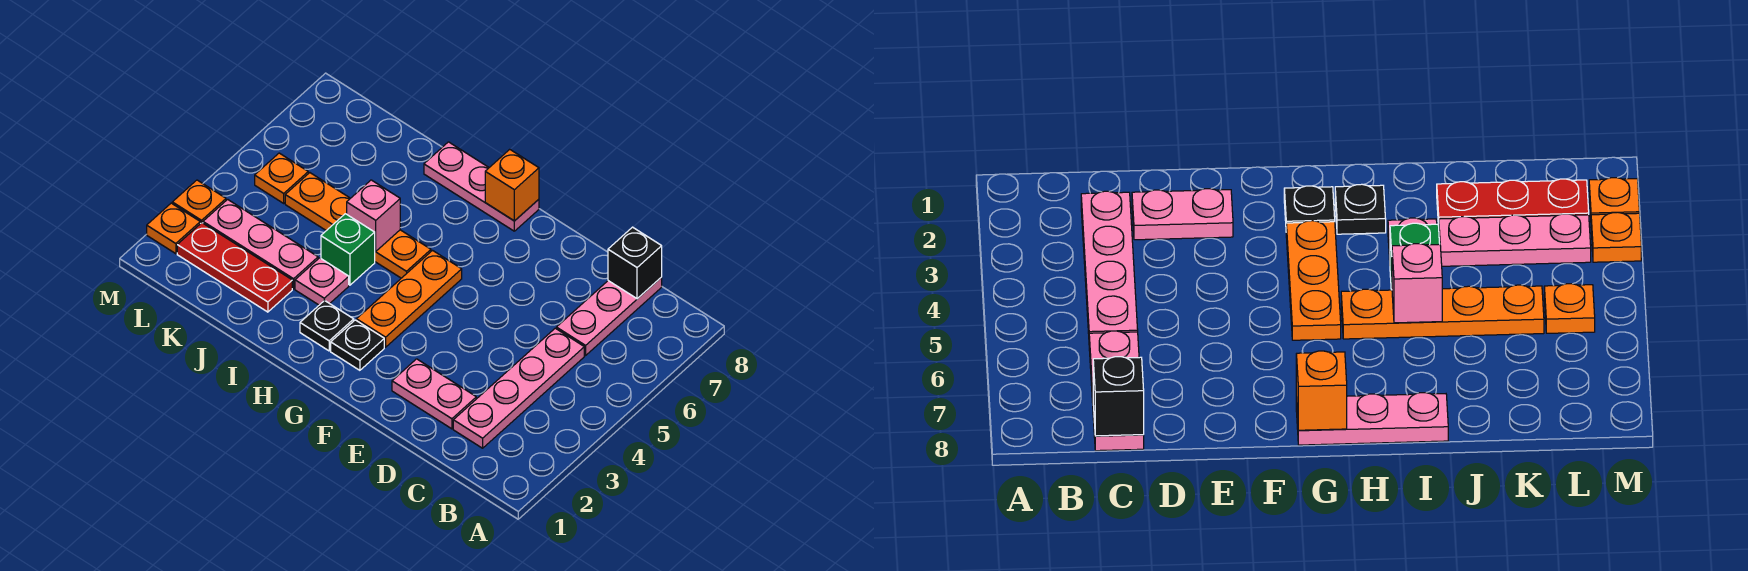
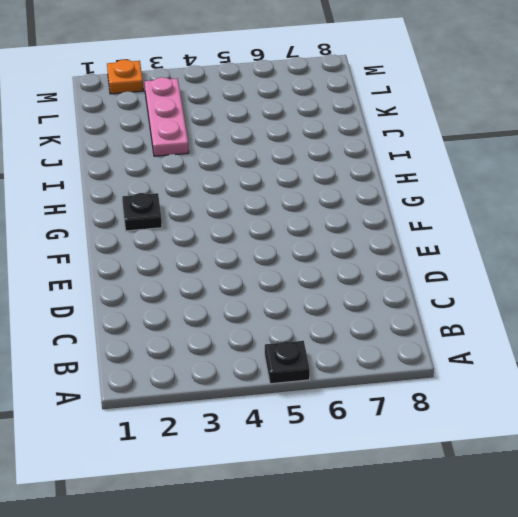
black plate A5 level 1 -> black plate H2 level 1
none -> pink plate C2:C5 level 1
none -> pink plate C6:C8 level 1
none -> pink plate D2:E2 level 1

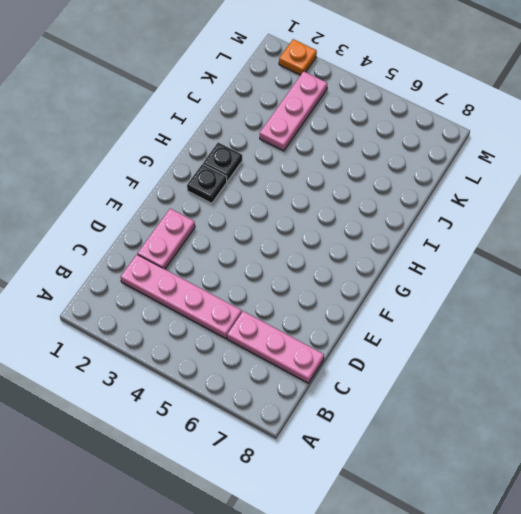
none -> orange plate G3:G5 level 1
none -> pink plate G8:I8 level 1
none -> orange plate H5:K5 level 1

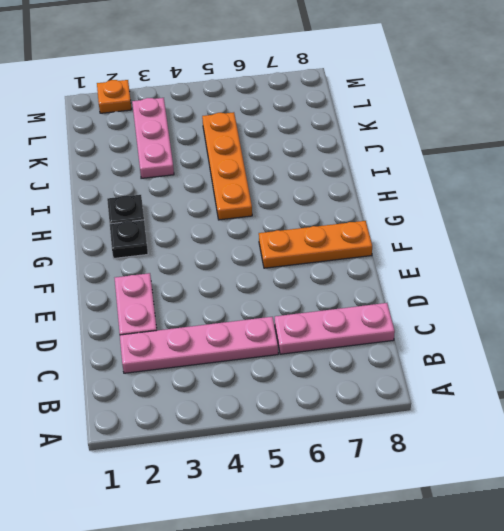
orange plate F6:F8 level 1 -> orange plate G3:G5 level 1
none -> pink plate G8:I8 level 1
none -> pink plate I3 level 1
none -> green brick I4 level 1

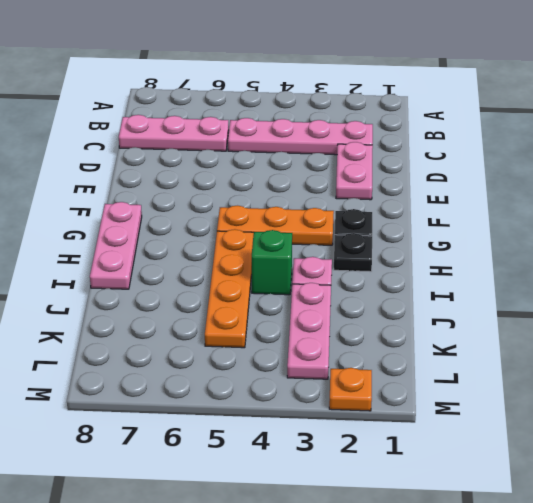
none -> red plate J2:L2 level 1
none -> orange plate L5 level 1
none -> orange plate M3 level 1

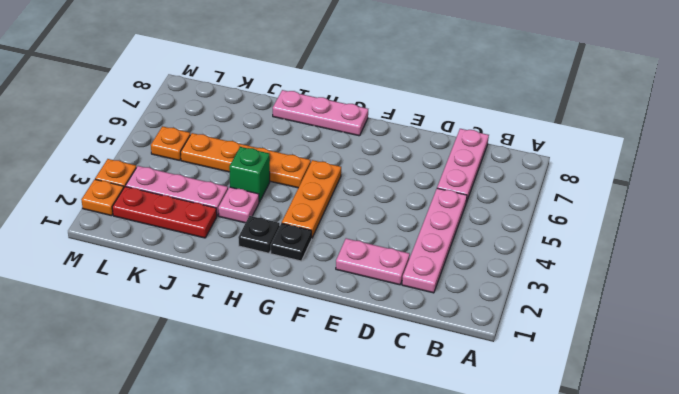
none -> black brick C8 level 2
none -> orange brick G8 level 2
none -> pink brick I5 level 2

